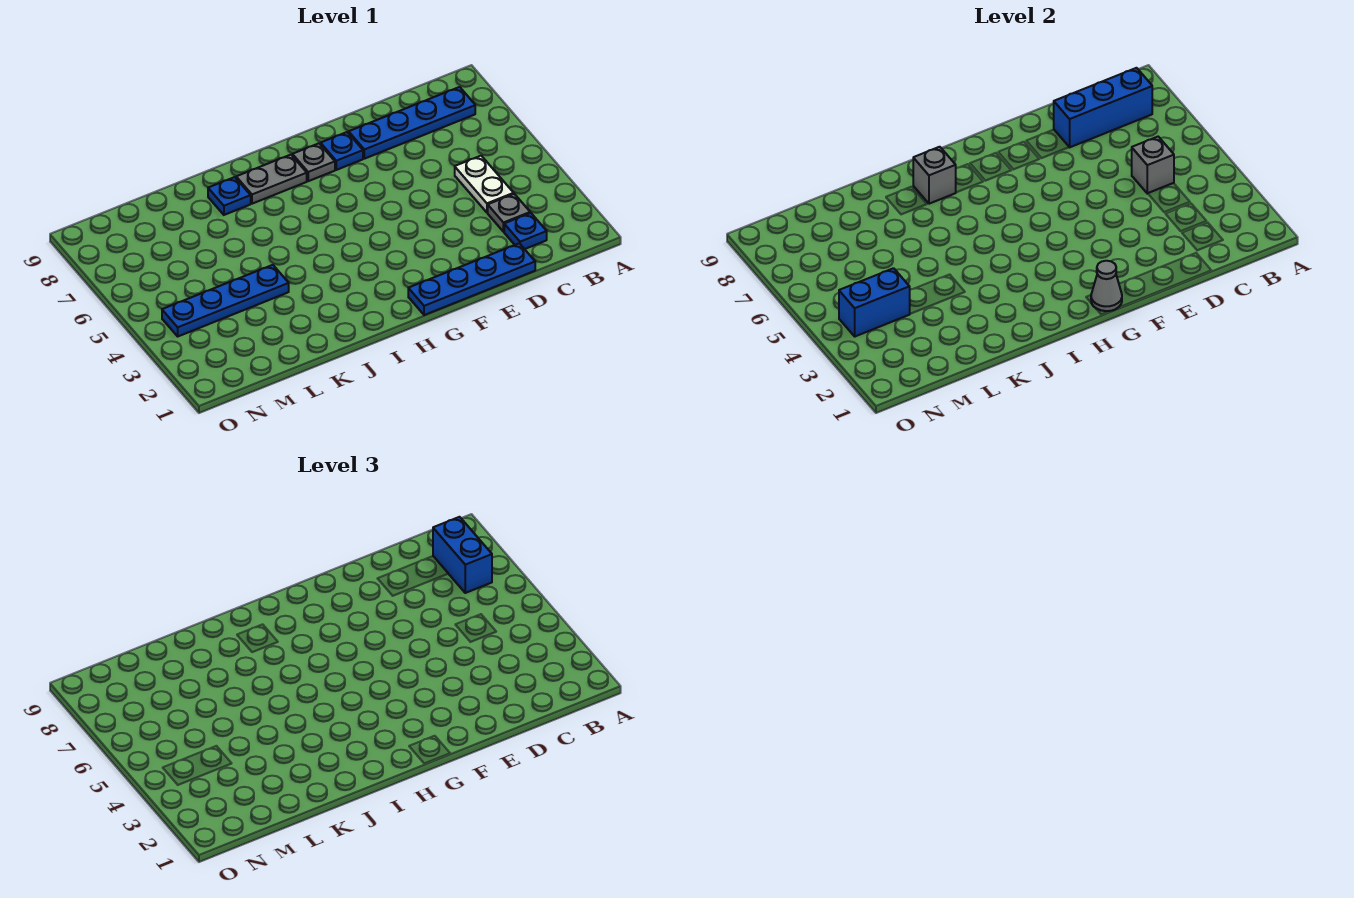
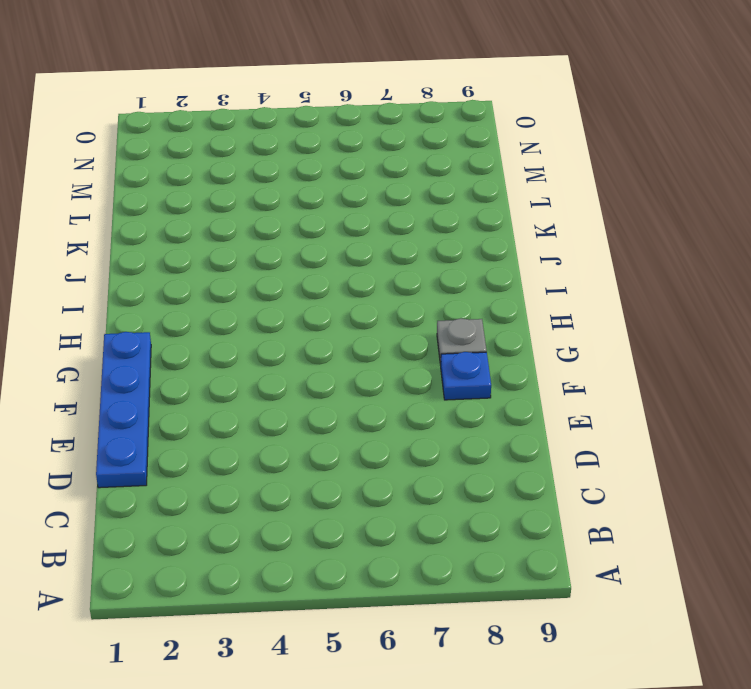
none -> blue plate B8:E8 level 1
none -> blue plate C2 level 1
none -> grey plate C3 level 1

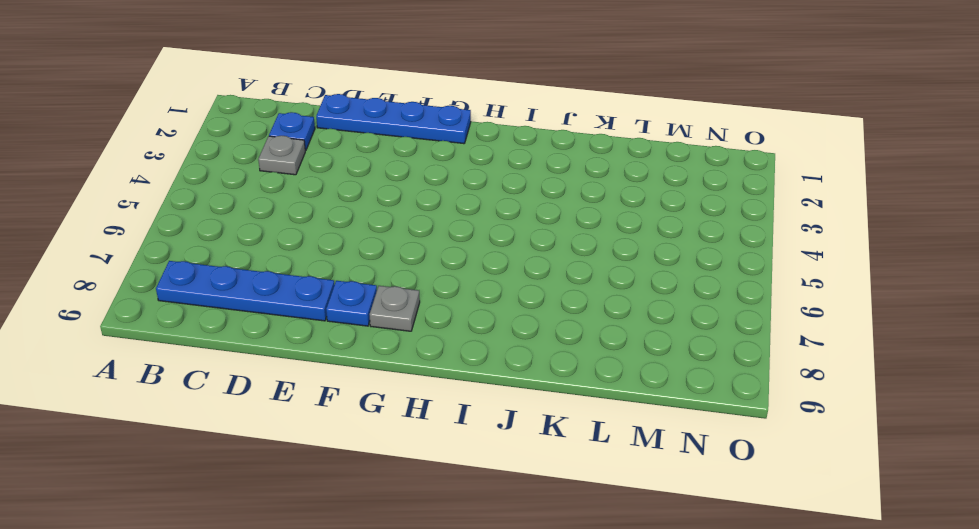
none -> white plate C4:C5 level 1
none -> grey plate H8:I8 level 1
none -> blue plate J8 level 1

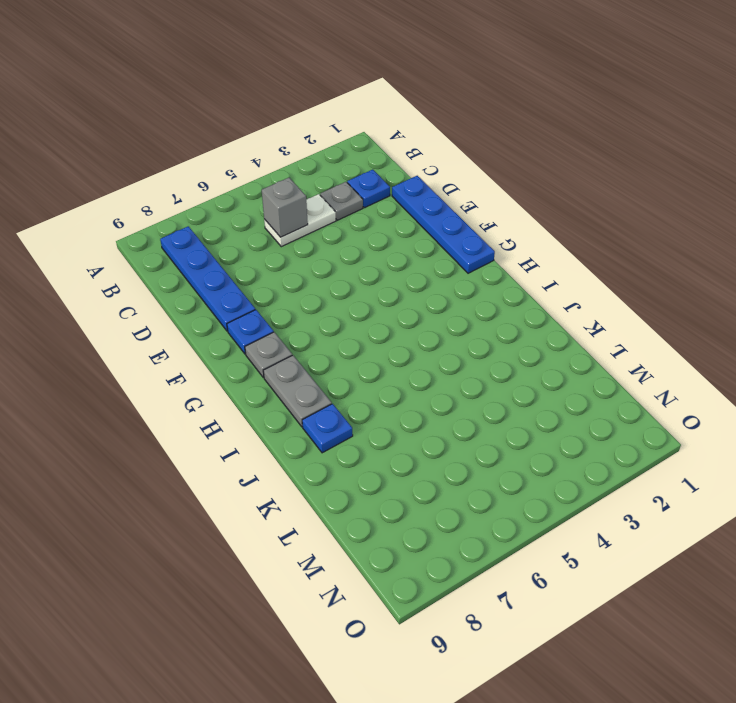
none -> blue plate K4:N4 level 1
none -> blue brick B8:D8 level 2
none -> grey cone G1 level 2

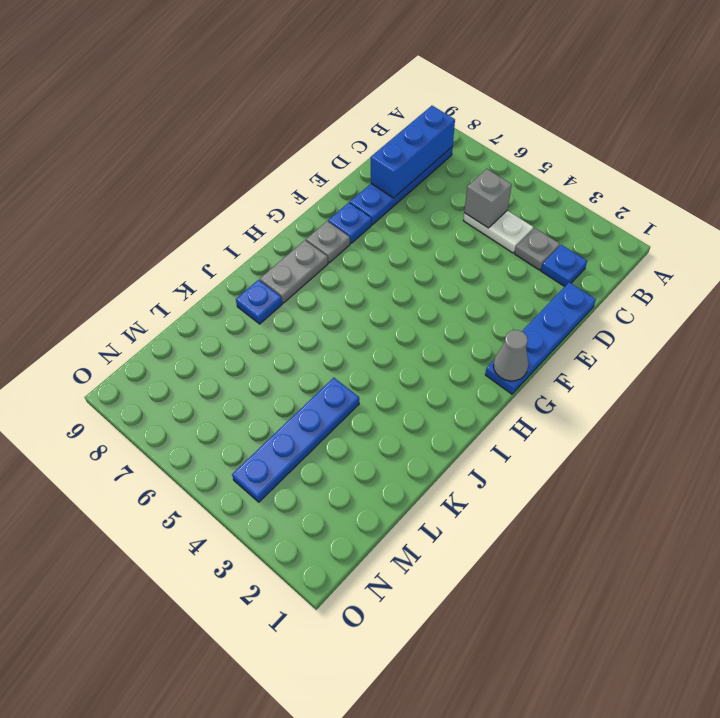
none -> grey brick I8 level 2
none -> blue brick M4:N4 level 2
none -> blue brick B7:B8 level 3

